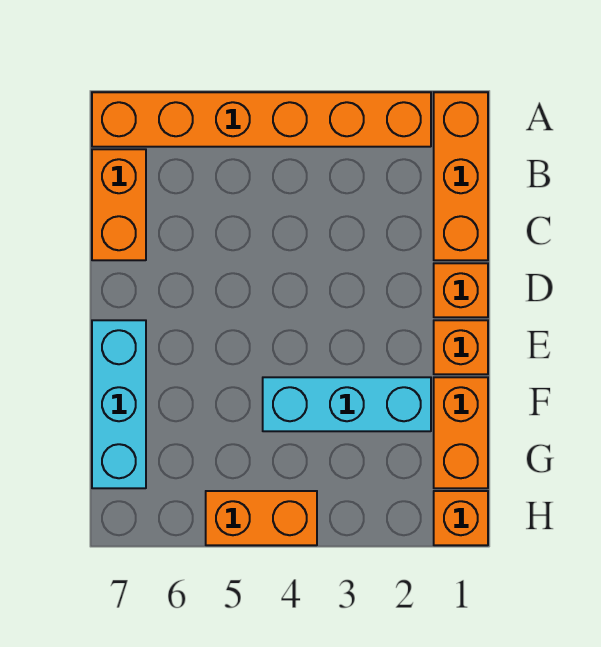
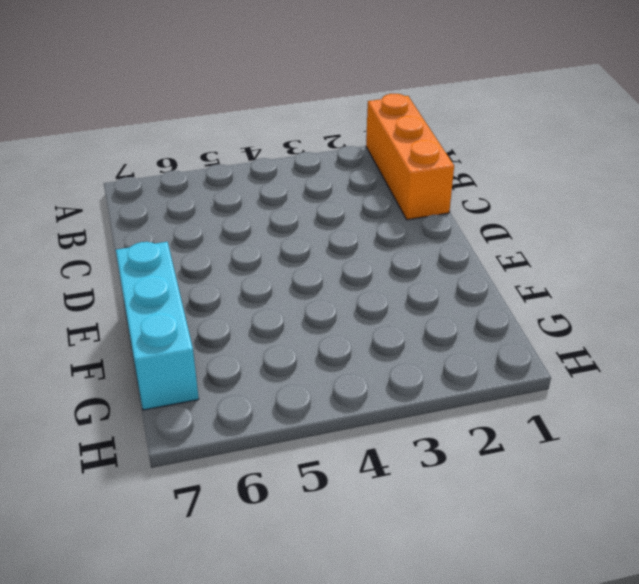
none -> orange brick A2:A7 level 1
none -> orange brick B7:C7 level 1

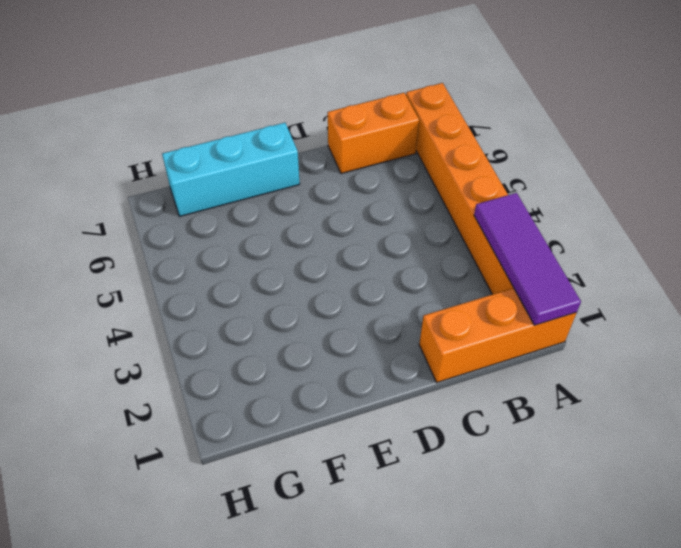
purple tile A1:A3 level 2 -> none
none -> orange brick D1 level 1
none -> orange brick E1 level 1

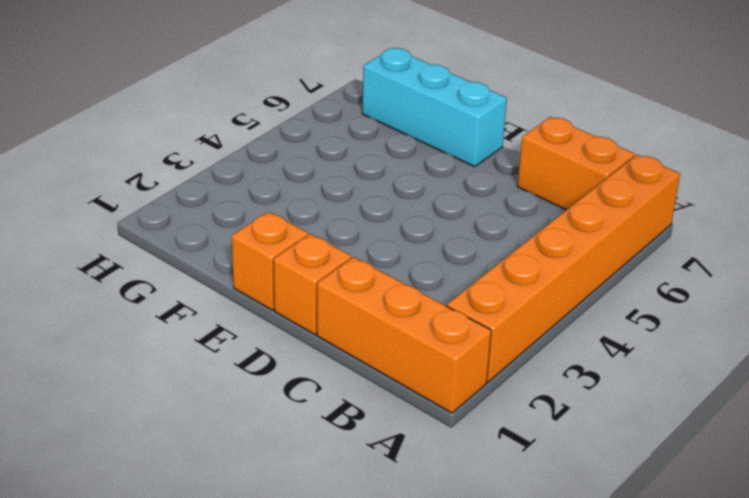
none -> orange brick F1:G1 level 1
none -> cyan brick F2:F4 level 1

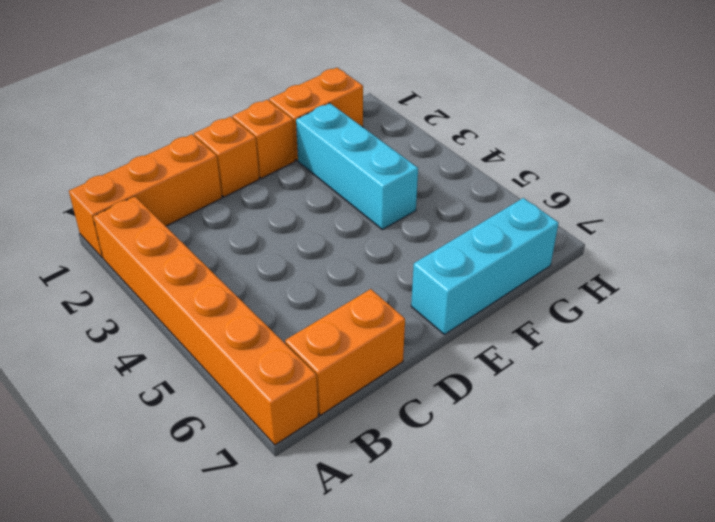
none -> orange brick H1 level 1
none -> orange brick H4:H5 level 1

